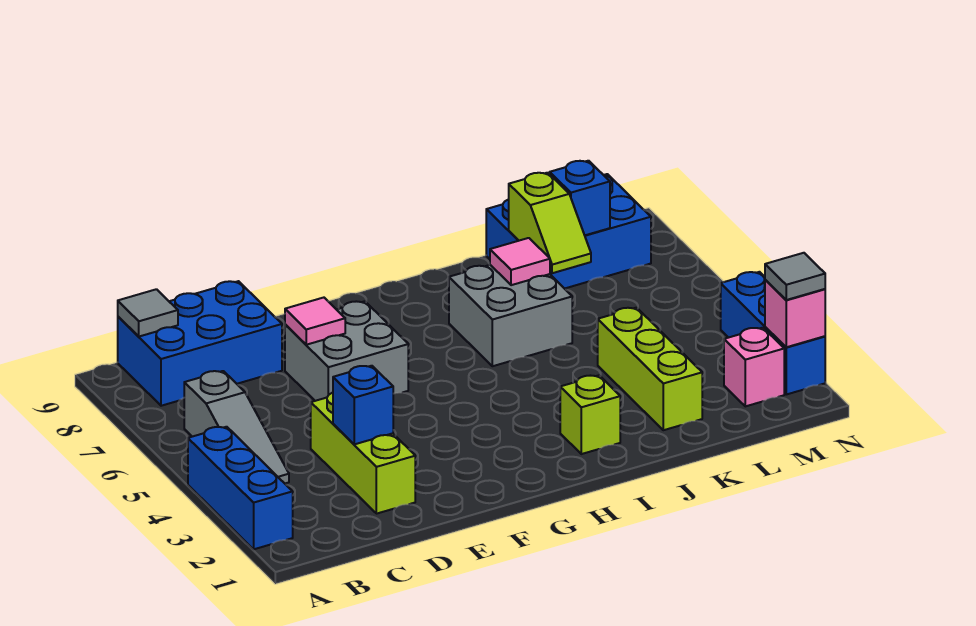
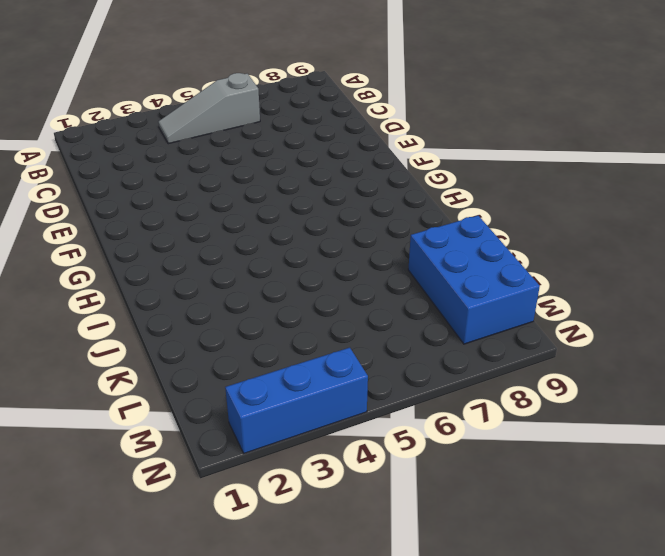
none -> blue brick A2:A4 level 1
none -> blue brick B8:D9 level 1
none -> lime brick D2:D4 level 1

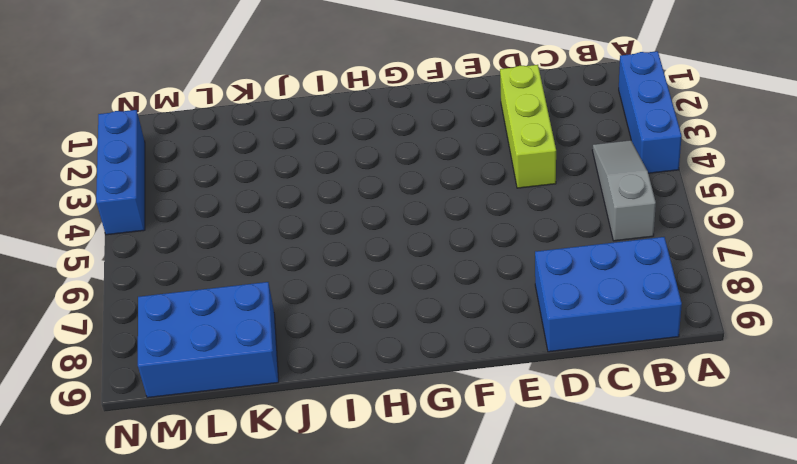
none -> grey brick E6:F7 level 1
none -> lime brick I2 level 1
none -> grey brick I6:J7 level 1

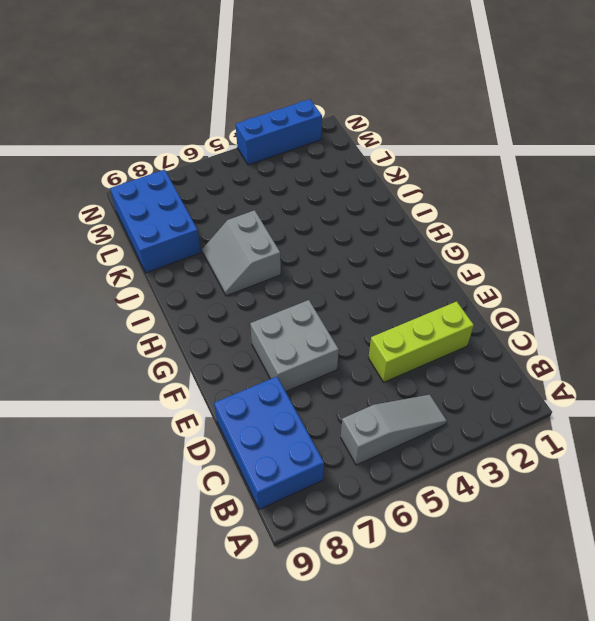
grey slope I6:J7 level 1 top 6 -> grey brick I6:J7 level 1
none -> blue brick A2:A4 level 1
none -> lime brick I2 level 1
none -> lime brick K2:K4 level 1

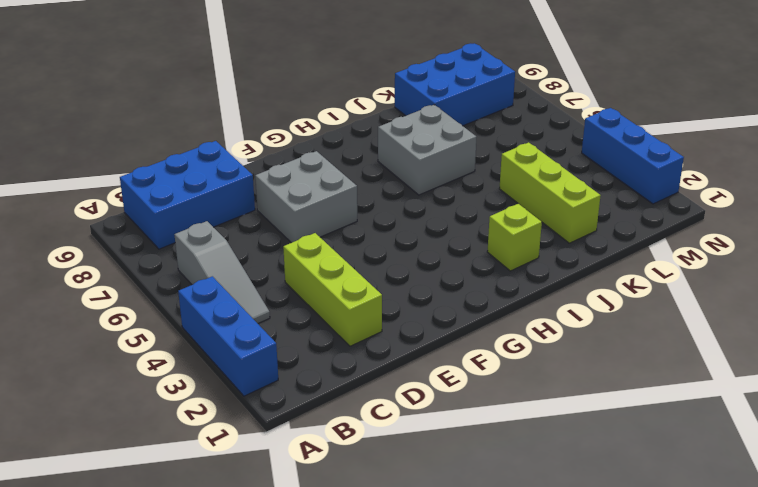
none -> pink brick M2 level 1
none -> grey tile B9 level 2
none -> blue brick D3 level 2

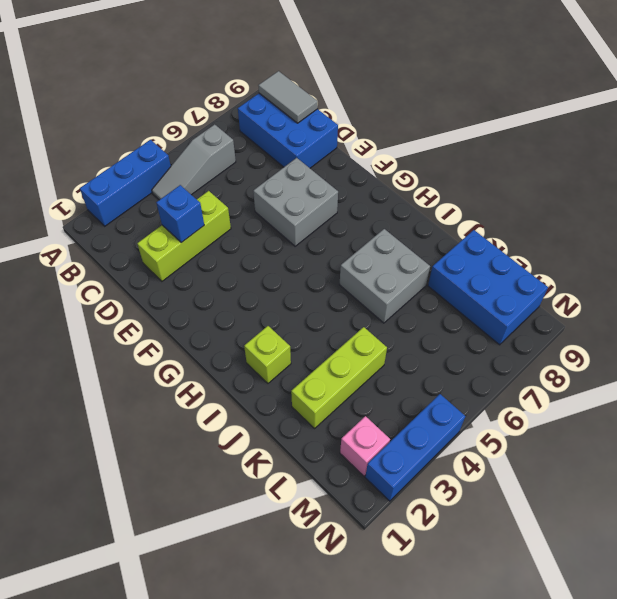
grey tile B9:C9 level 2 -> grey tile B9 level 2
none -> pink tile E7 level 2
none -> pink tile J7 level 2
none -> lime slope K7:K8 level 2 top 8

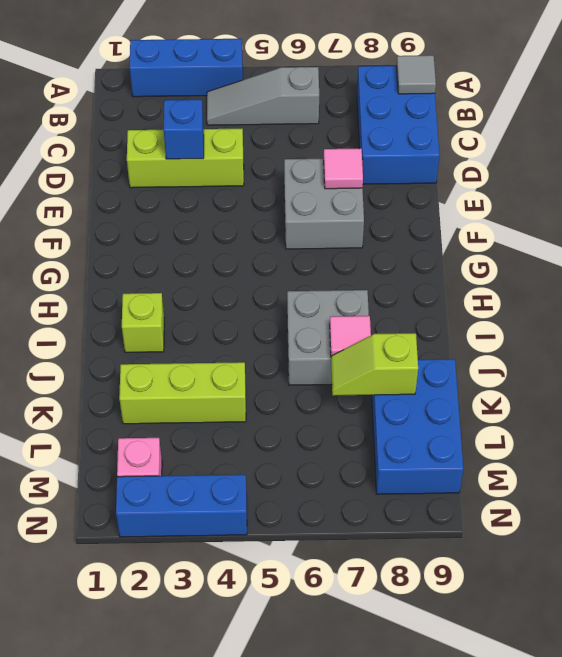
none -> blue brick L8 level 2
none -> pink brick N2 level 2
none -> grey tile N2 level 3

